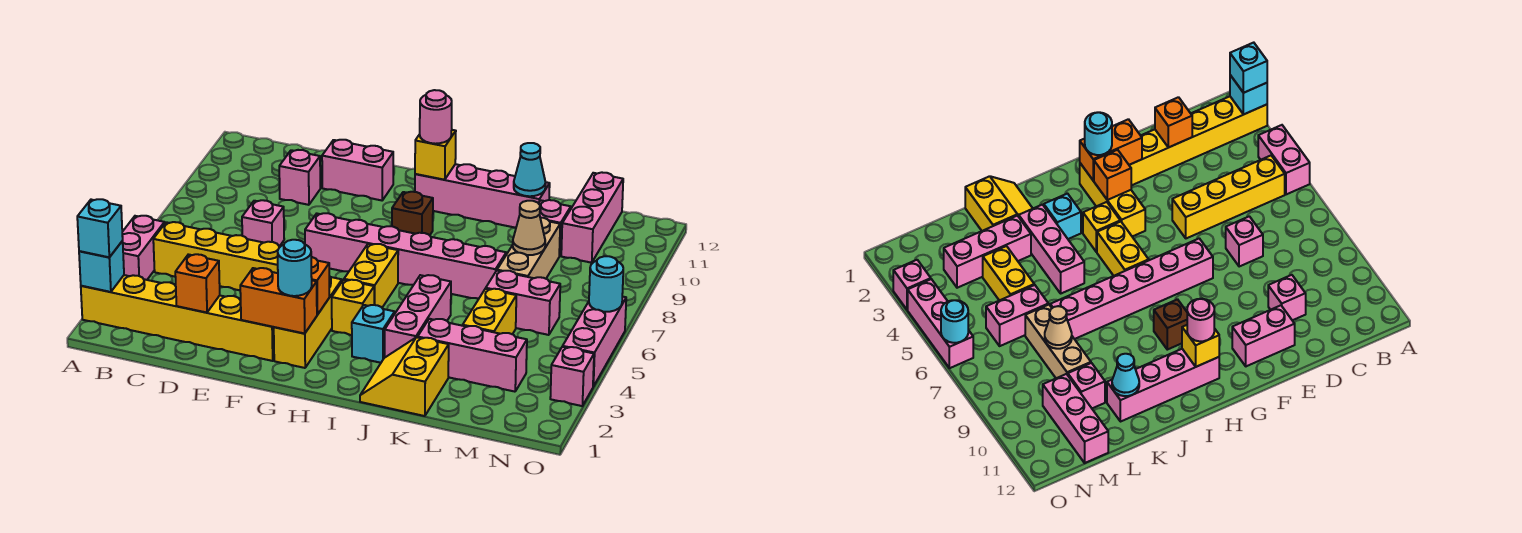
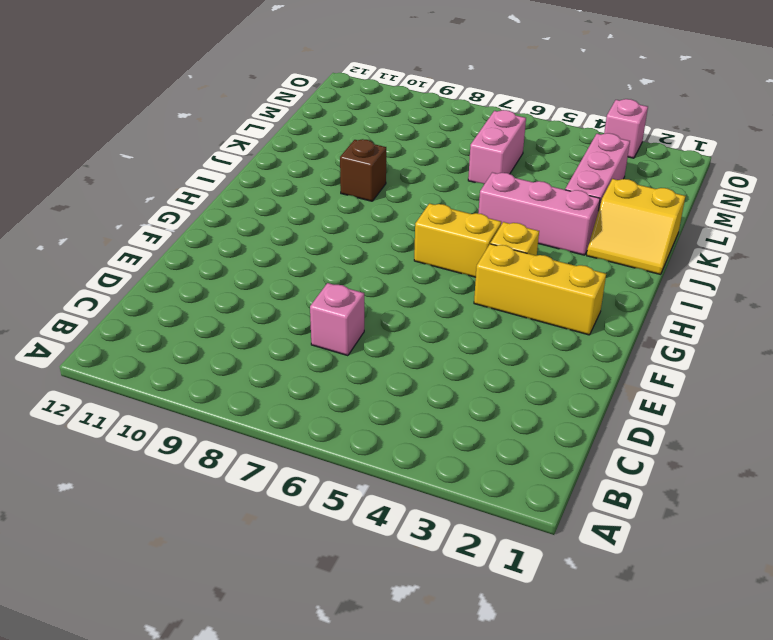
brown brick J9 level 1 -> brown brick H9 level 1
none -> yellow brick A2:F2 level 1
none -> pink brick A4:A5 level 1
none -> yellow brick B5:E5 level 1
none -> pink brick D10 level 1

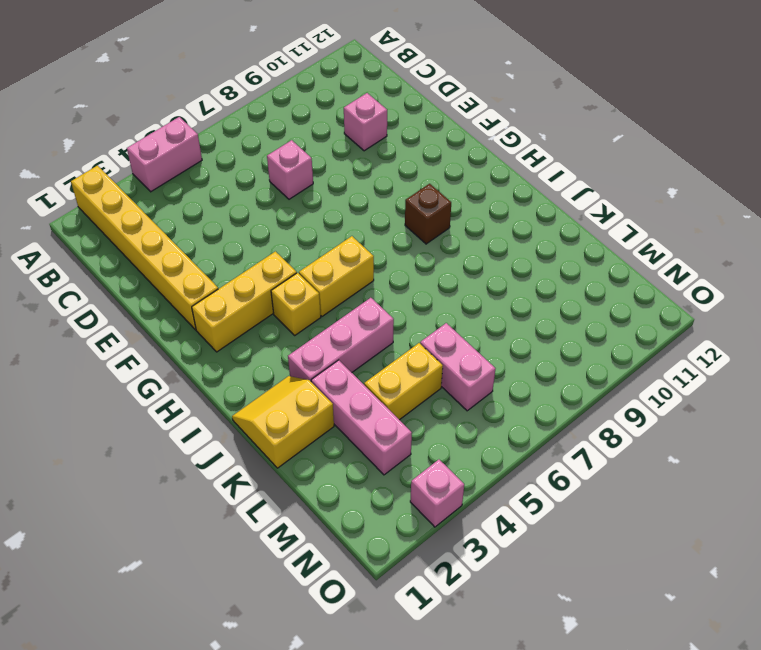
none -> yellow brick B5:E5 level 1
none -> pink brick E11:F11 level 1
none -> pink brick F7:K7 level 1
none -> pink brick H11:K11 level 1

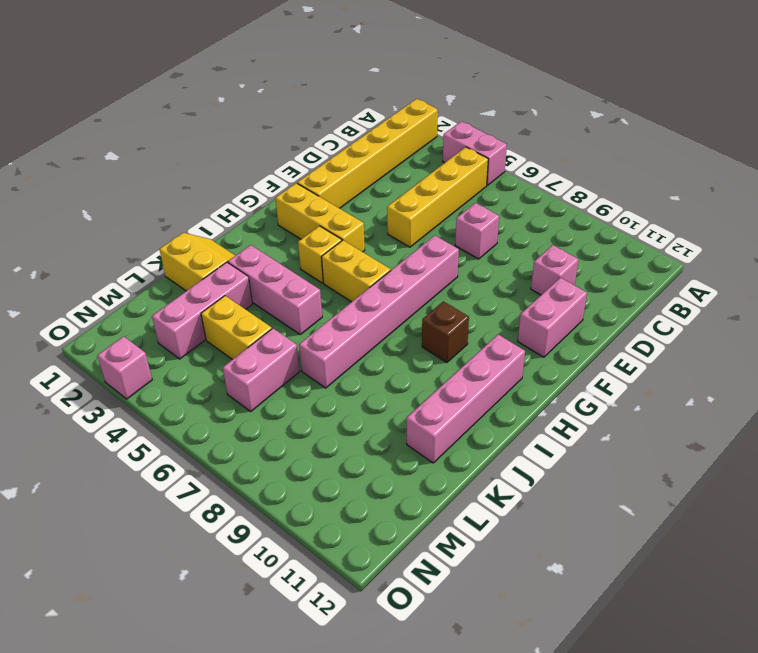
none -> cyan brick I3 level 1
none -> tan brick L7:L9 level 1
none -> pink brick L10 level 1
none -> pink brick M10:M12 level 1

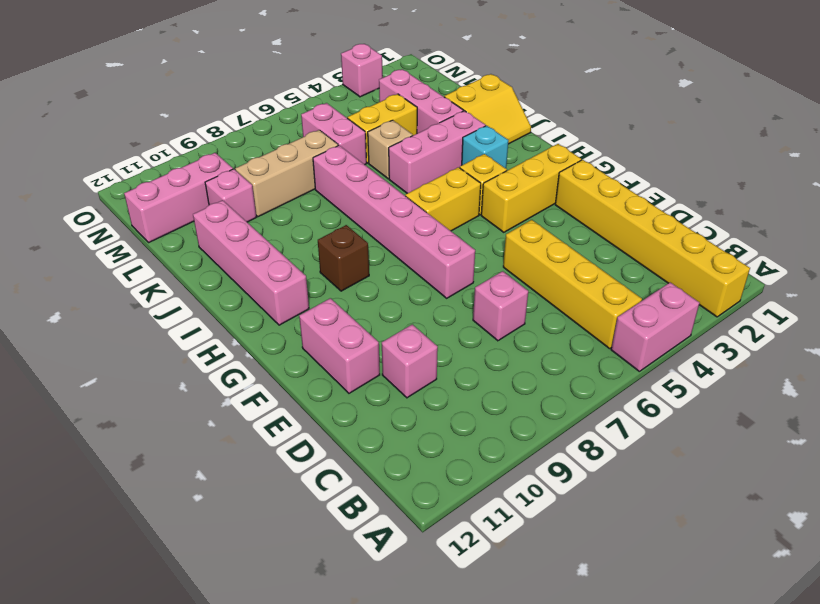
tan brick K5 level 1 -> none
none -> pink brick O4:O6 level 1
none -> cyan brick A2 level 2
none -> orange brick D2 level 2
none -> orange brick F2:G2 level 2

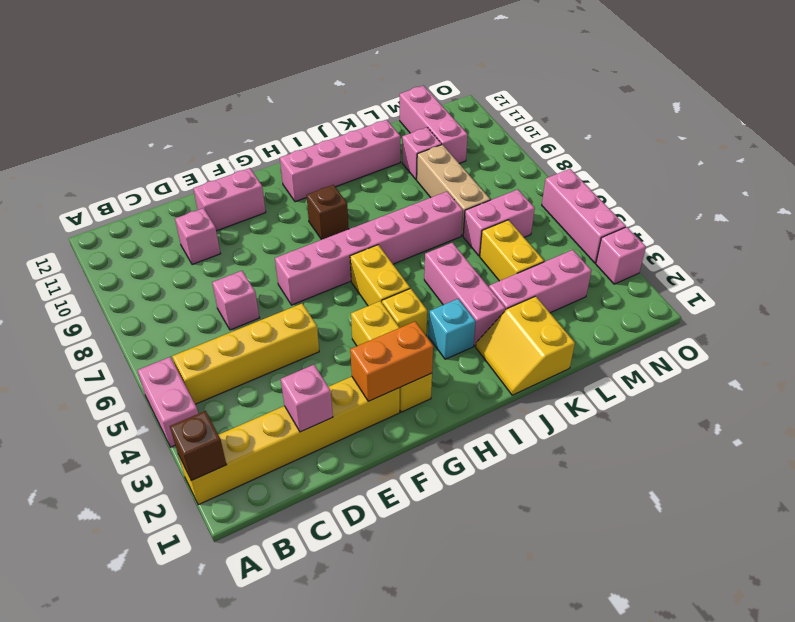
brown brick A2 level 2 -> cyan brick A2 level 2
pink brick D2 level 2 -> orange brick D2 level 2
none -> orange brick G3 level 2
none -> yellow brick H11 level 2
none -> cyan cone K11 level 2
none -> tan cone L8 level 2

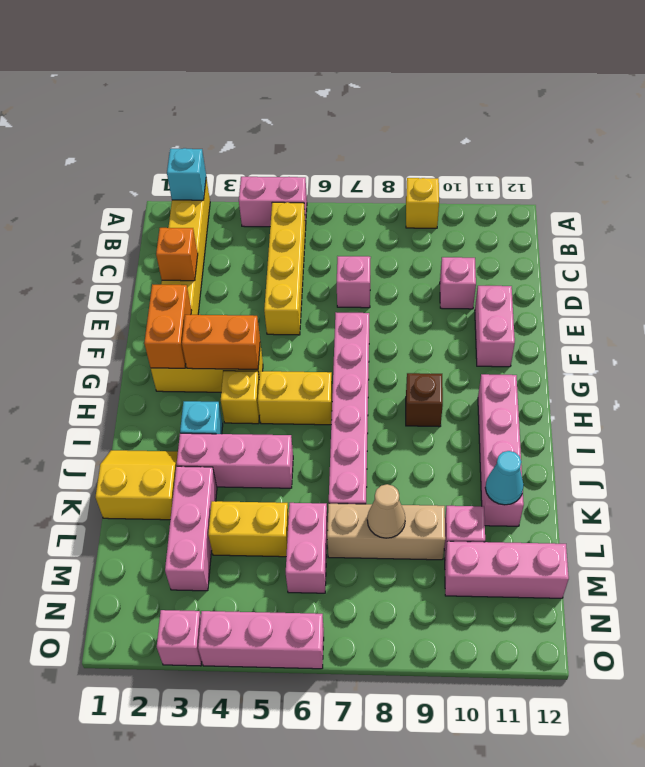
yellow brick A9 level 1 -> yellow brick H11 level 2
orange brick G3:G4 level 2 -> orange brick G3 level 2
none -> cyan round brick O6 level 2
none -> cyan brick A2 level 3
none -> cyan round brick G2 level 3
none -> pink round brick H11 level 3

